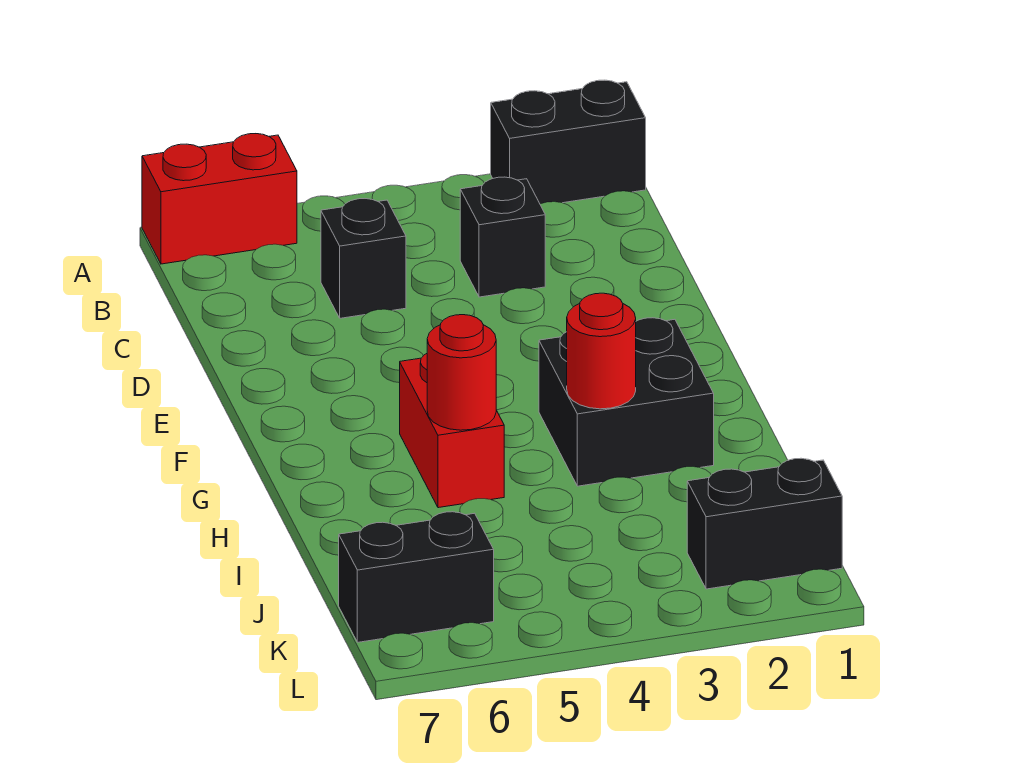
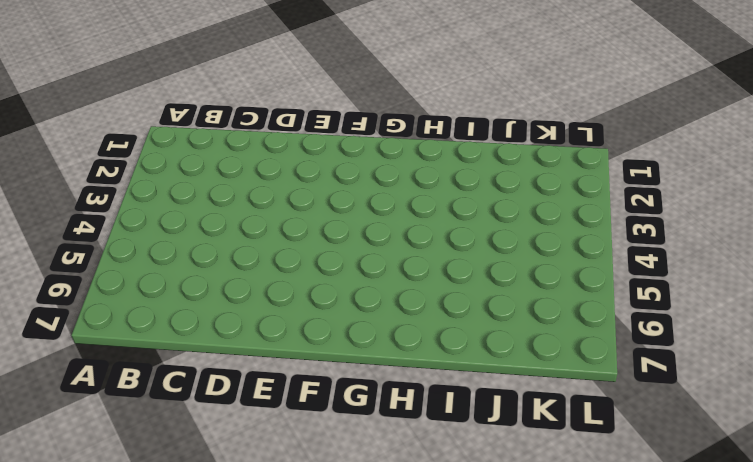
none -> black brick A1:A2 level 1
none -> red brick A6:A7 level 1

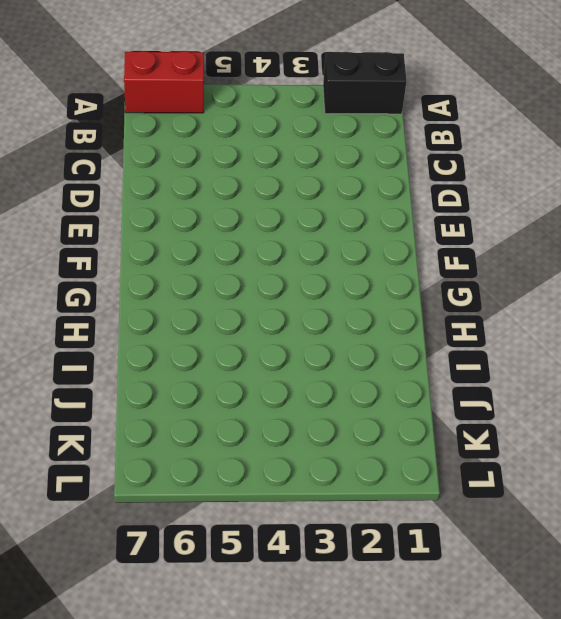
none -> black brick C3 level 1
none -> black brick C5 level 1

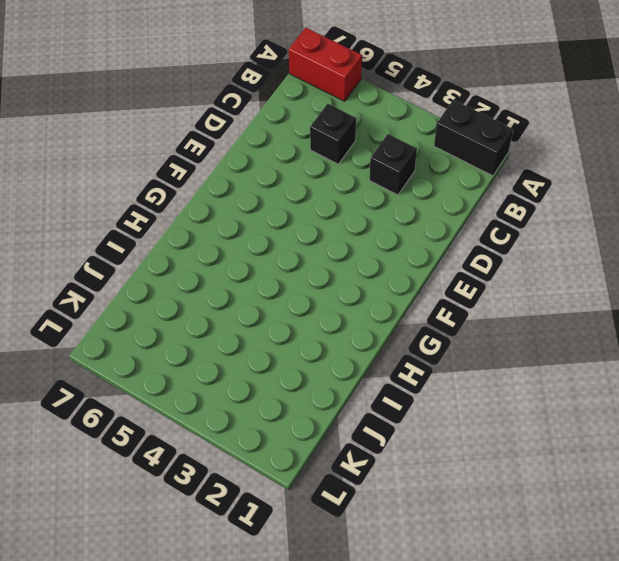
none -> black brick G2:H3 level 1
none -> red brick G5:H5 level 1

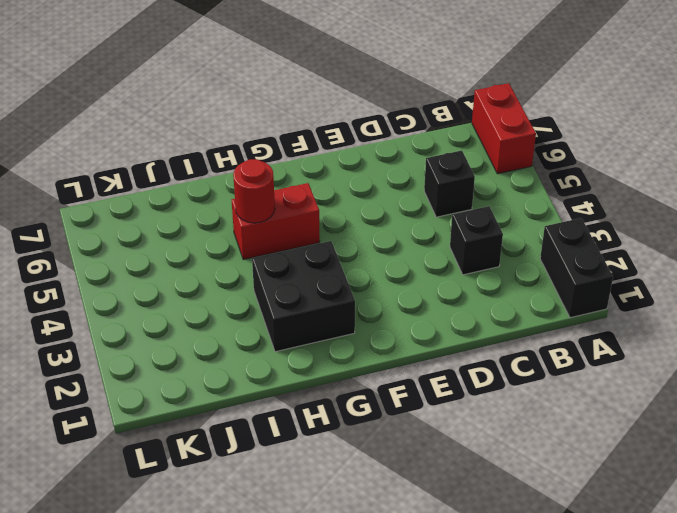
none -> black brick K1:K2 level 1
none -> black brick K6:K7 level 1

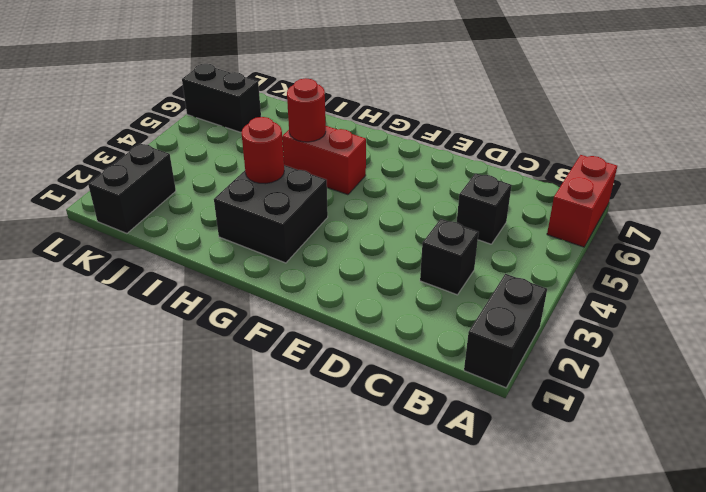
black brick K6:L6 level 1 -> black brick K6:K7 level 1

